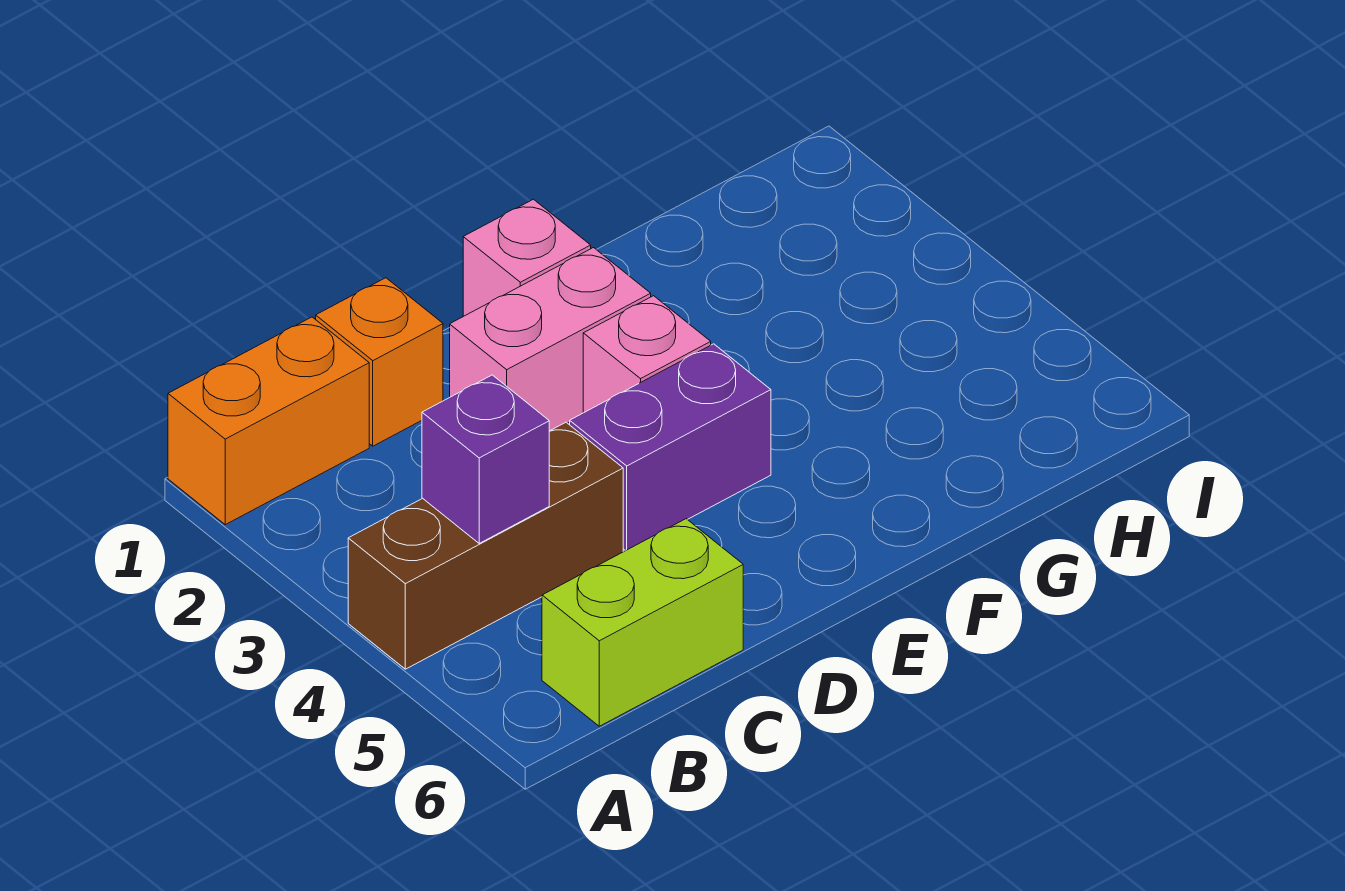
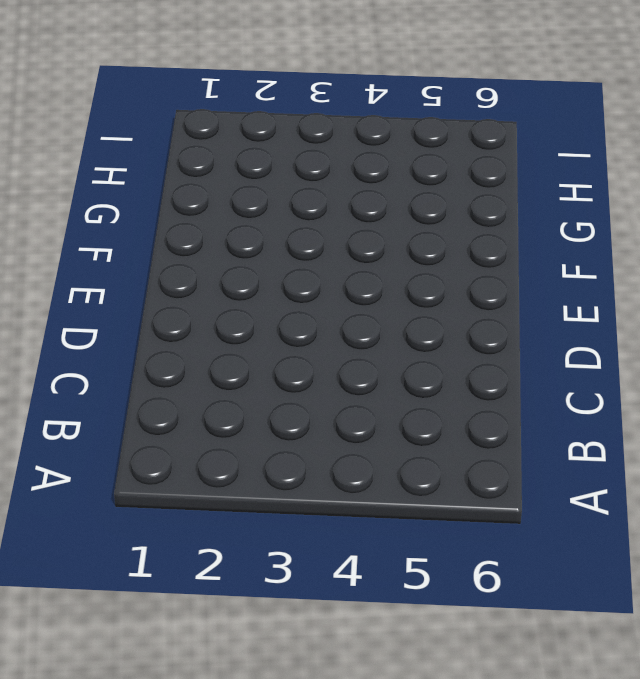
none -> orange brick A1:B1 level 1
none -> brown brick A4:C4 level 1

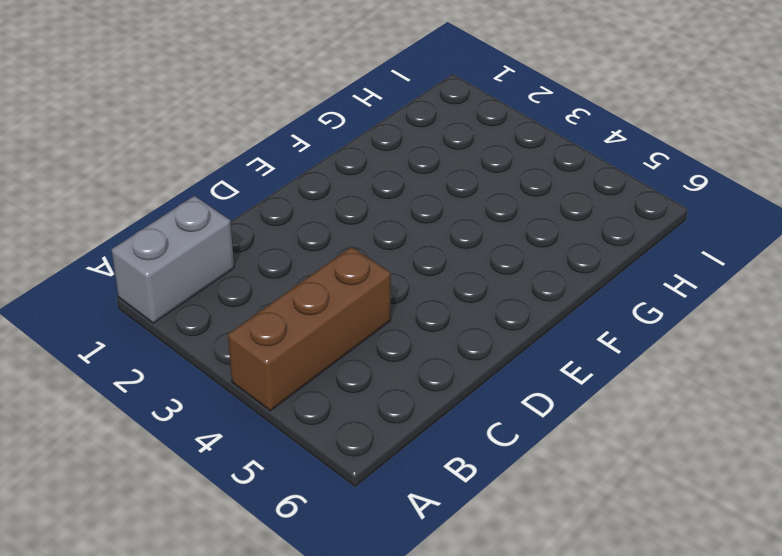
grey brick A1:B1 level 1 -> orange brick A1:B1 level 1
none -> lime brick B6:C6 level 1
none -> orange brick C1 level 1

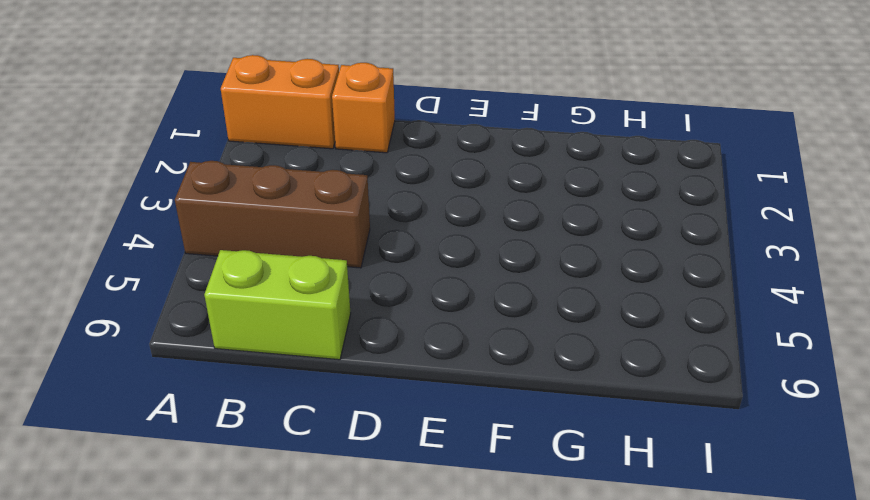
none -> pink brick D2:E2 level 1
none -> purple brick D4:E4 level 1

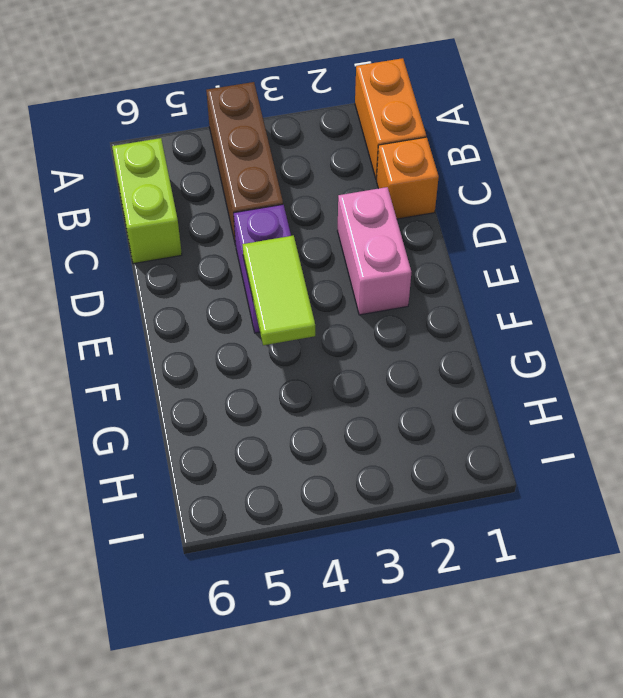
lime tile E4:F4 level 2 -> none
none -> pink brick E1 level 1
none -> pink brick E3 level 1

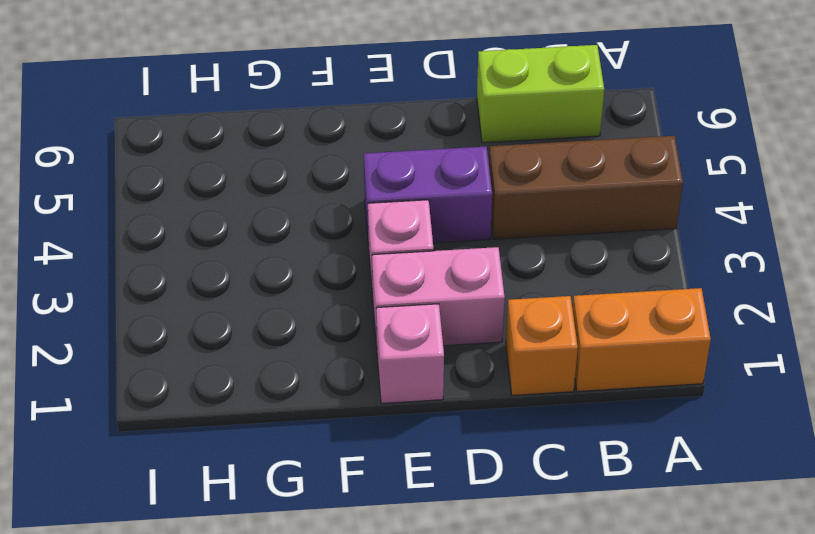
none -> purple brick B4 level 2

